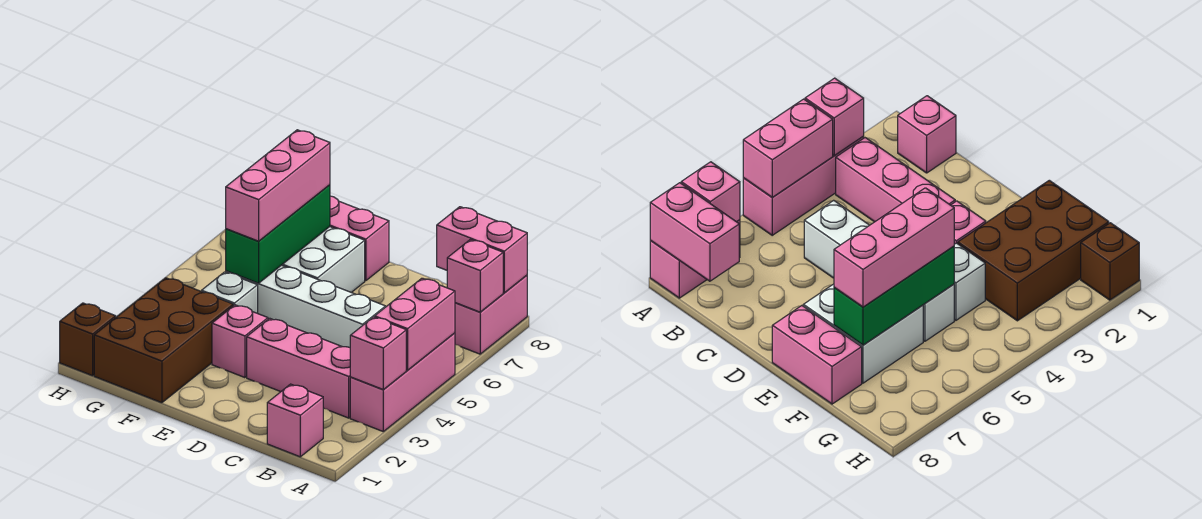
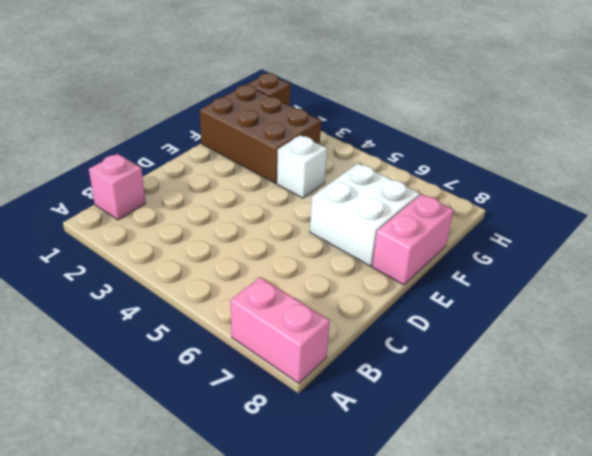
none -> pink brick A3:A5 level 1
none -> pink brick B3:D3 level 1
none -> white brick C5:F5 level 1

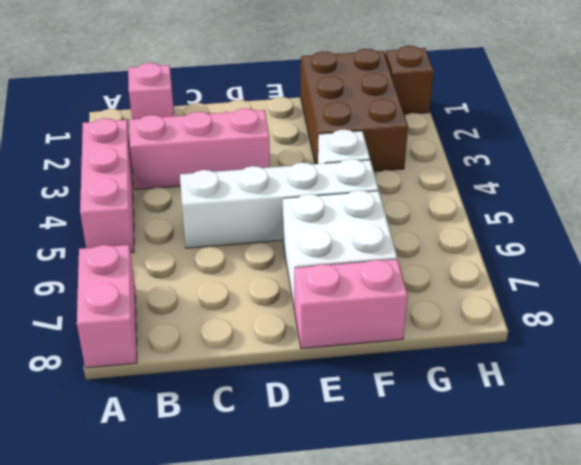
none -> pink brick E3 level 1
none -> pink brick A3 level 2
none -> pink brick A4:A5 level 2

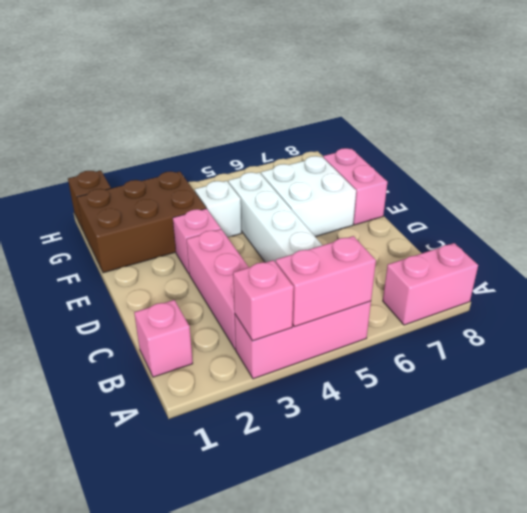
none -> pink brick A7 level 2
none -> pink brick A8:B8 level 2
none -> green brick F5:F7 level 2

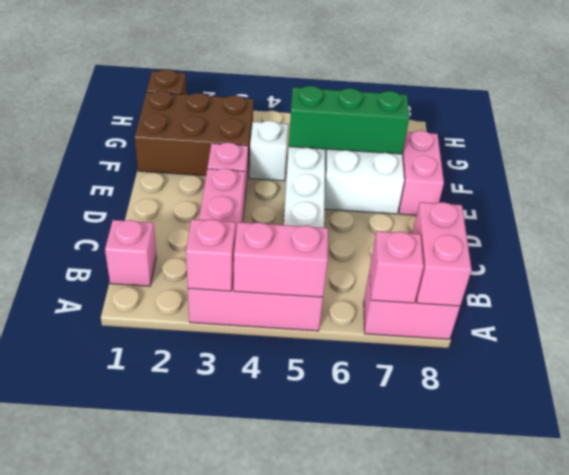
none -> pink brick F5:F7 level 3

